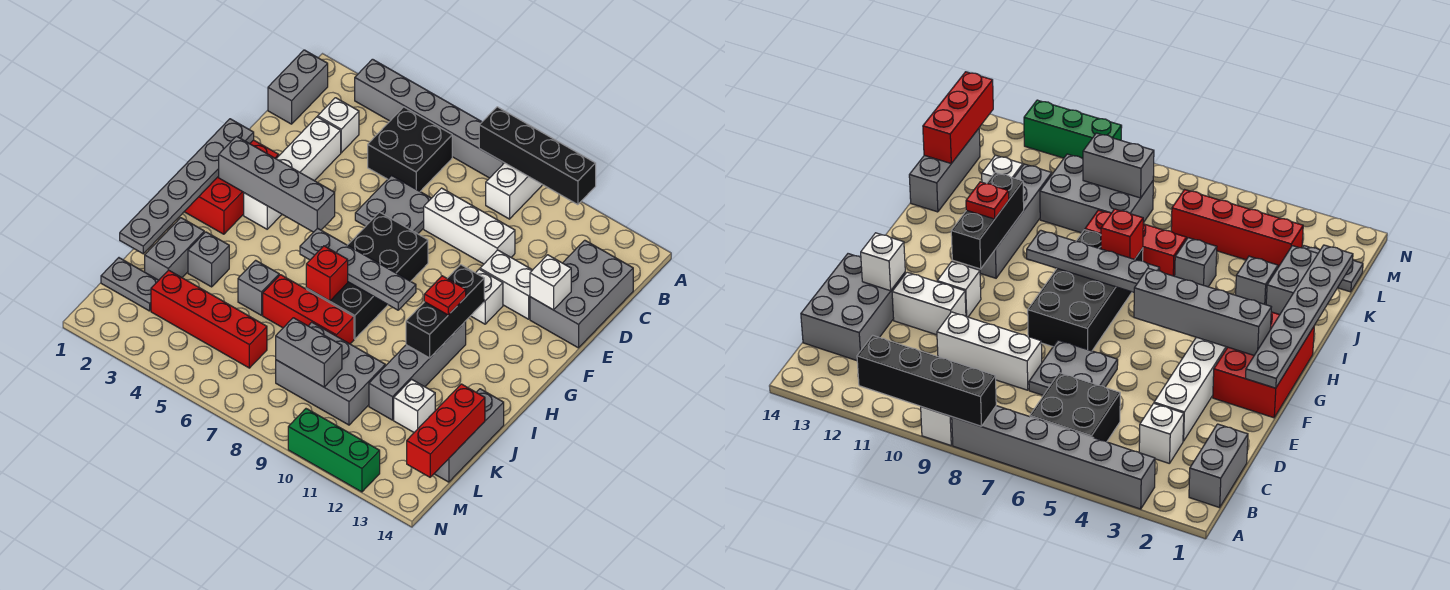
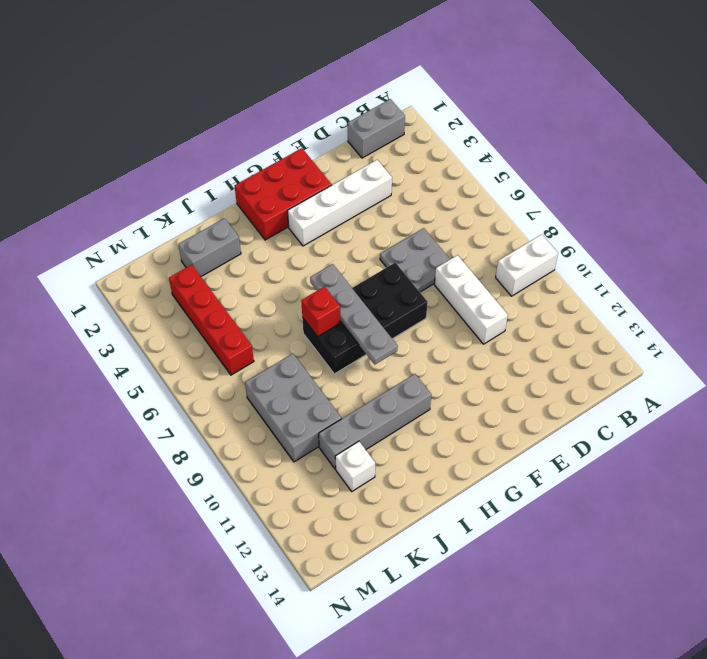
none -> grey brick A3:A8 level 1
none -> black brick B5:C6 level 1
none -> white brick C3 level 1
none -> grey brick C13:E14 level 1

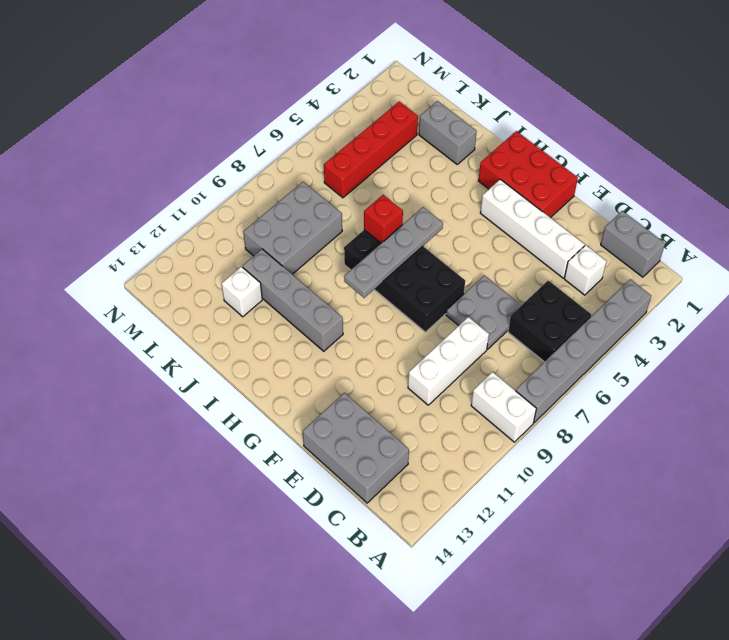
none -> white brick E11:E12 level 1
none -> white brick F11 level 1
none -> grey brick J3 level 1
none -> grey brick J5 level 1

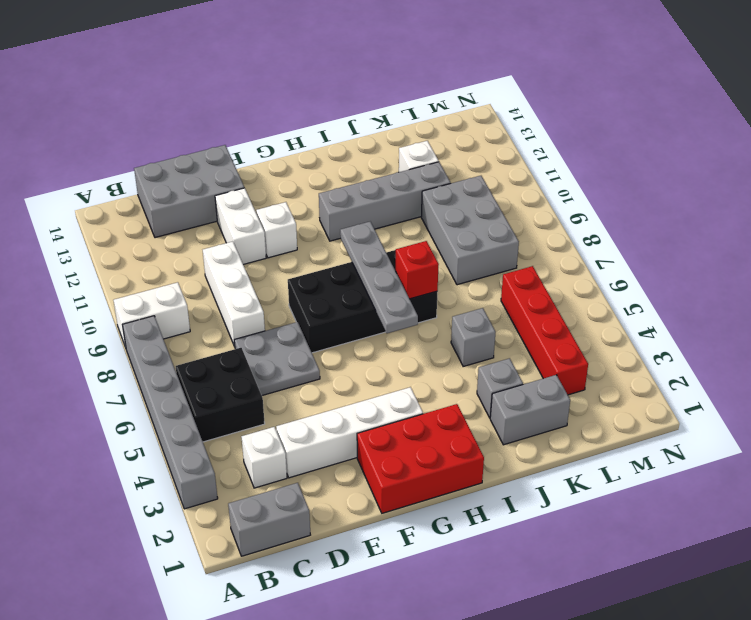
none -> red brick J6:J8 level 1
none -> grey brick J14:L14 level 1
none -> grey plate L1:L2 level 1
none -> green brick N10:N12 level 1

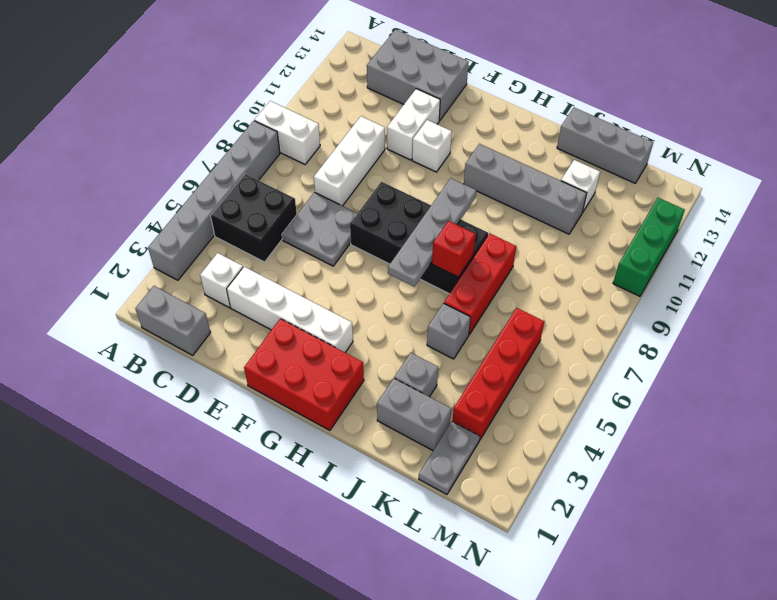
none -> grey brick K8:L10 level 1
none -> black brick A8:A11 level 2
none -> white brick E13 level 2
none -> grey plate F1:K1 level 2

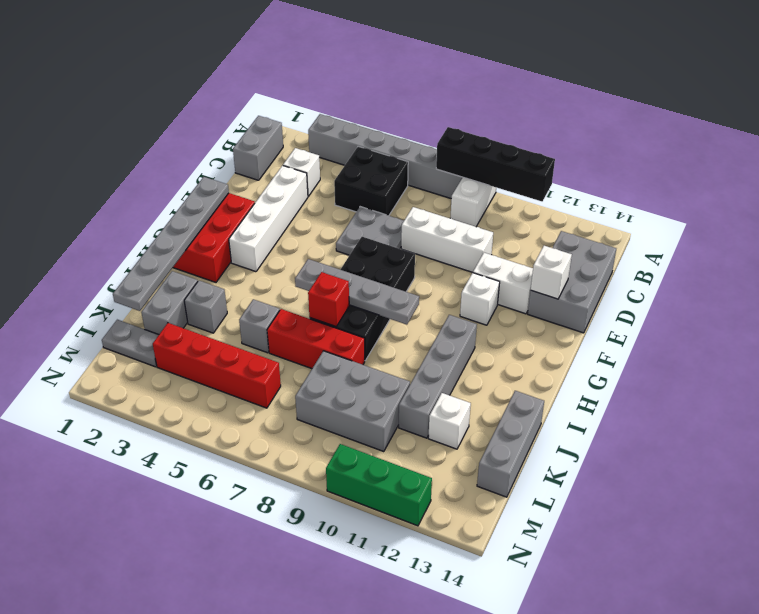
none -> grey brick G2:G5 level 2
none -> black brick G11:I11 level 2
none -> red brick K14:M14 level 2
none -> grey brick L8:L9 level 2

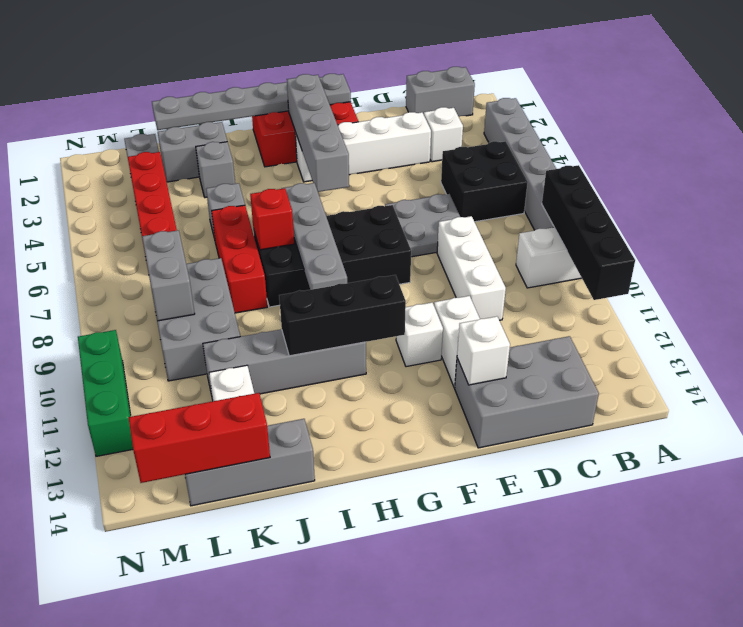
none -> red plate H11 level 3

